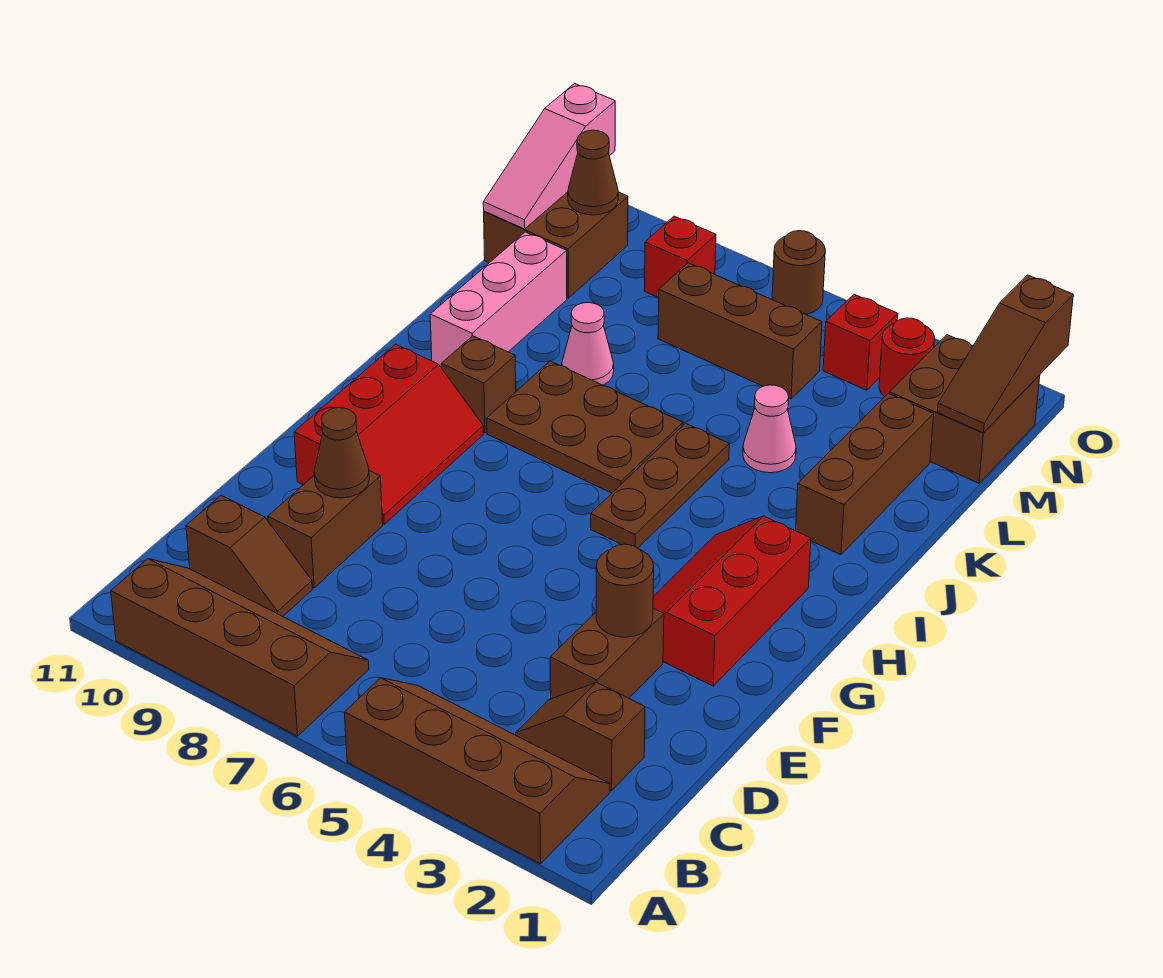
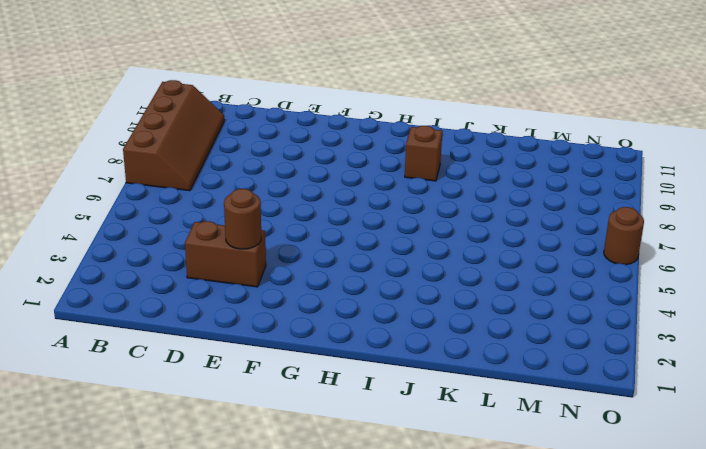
none -> brown slope A2:B5 level 1 top A
none -> brown slope C2:C3 level 1 top 2
none -> brown slope C9:C10 level 1 top 10

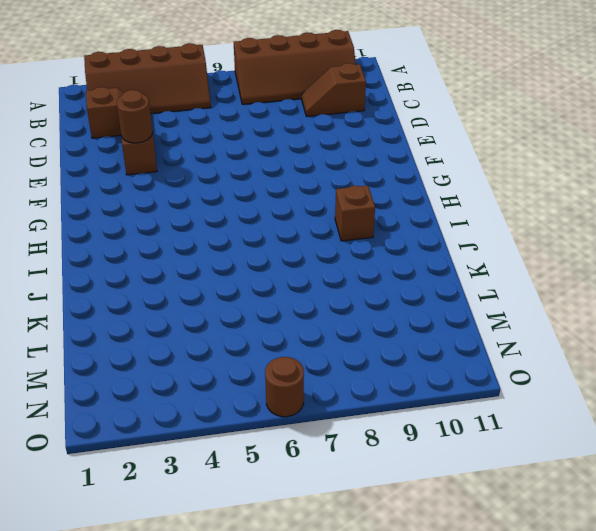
none -> brown brick D9:E9 level 1
none -> red slope F2:H3 level 1 top 2
none -> red slope F9:H10 level 1 top 10

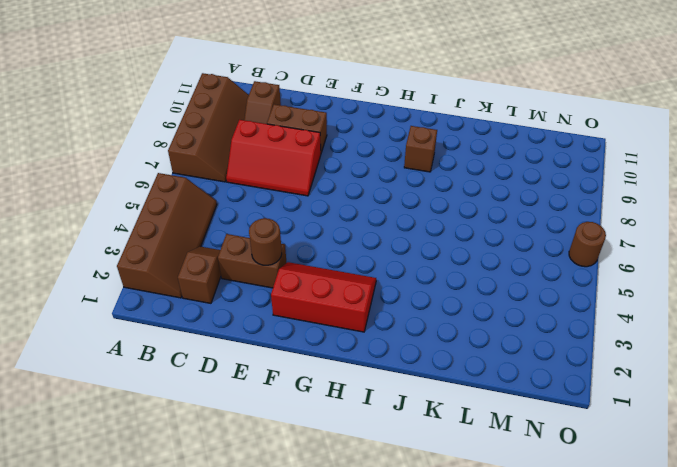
red slope C7:E8 level 1 top 8 -> red slope F9:H10 level 1 top 10
none -> brown plate H5:J5 level 1
none -> brown plate I6:J8 level 1
none -> brown brick J2:L2 level 1

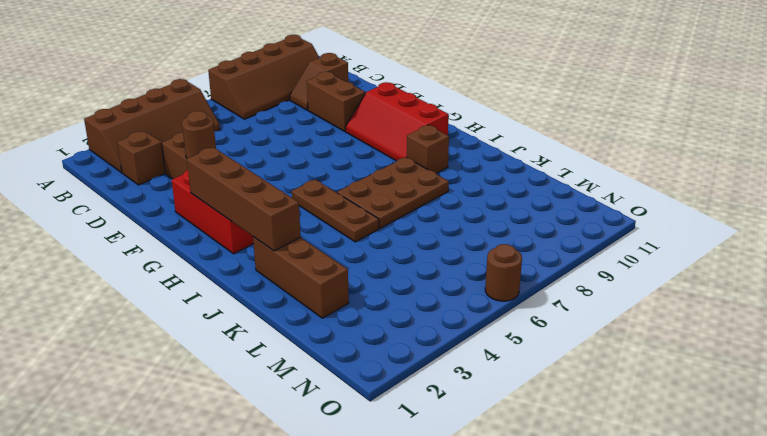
brown brick G2:J2 level 2 -> none
none -> pink brick J10:L10 level 1
none -> pink cone K4 level 1
none -> pink cone K8 level 1

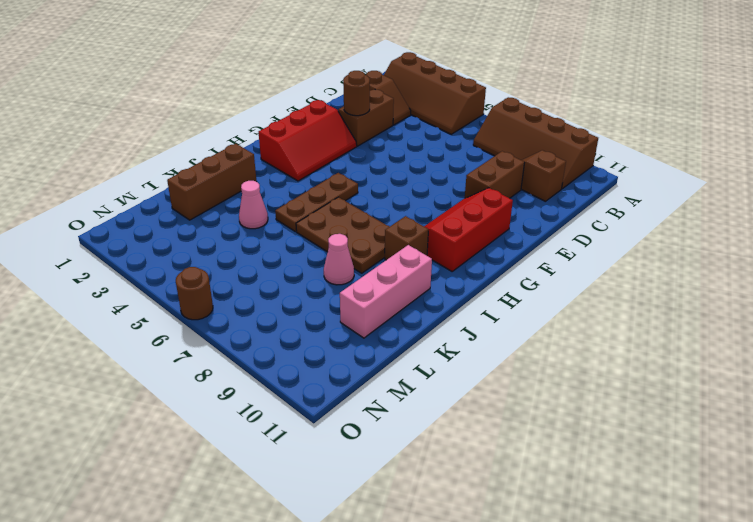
none -> brown brick M1:N2 level 1
none -> brown brick M5:M7 level 1
none -> brown brick M10:N11 level 1

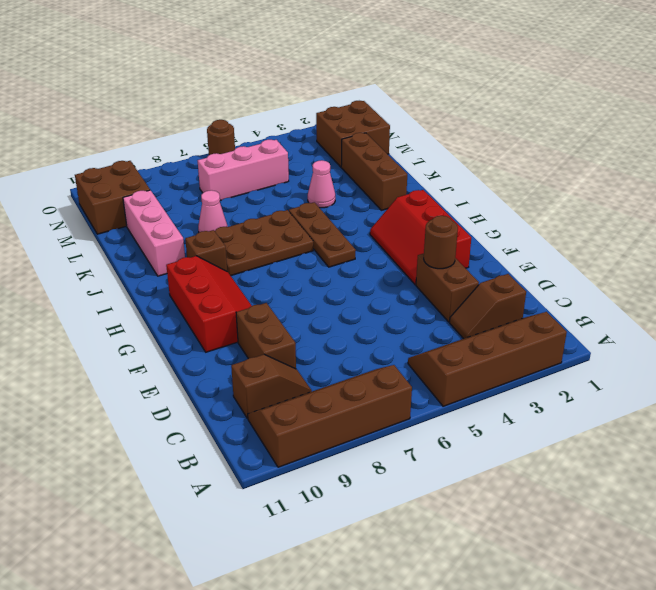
pink brick M5:M7 level 1 -> brown brick M5:M7 level 1
none -> red round brick N3 level 1
none -> red brick N4 level 1
none -> red brick N8 level 1

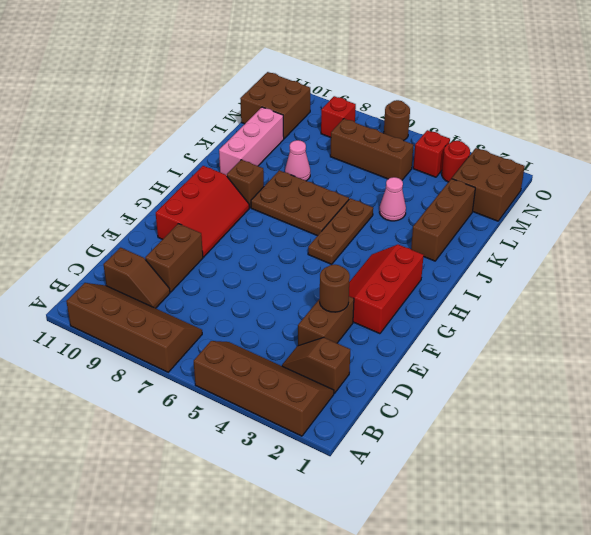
none -> brown cone E9 level 2
none -> brown slope M1:O1 level 2 top O
none -> pink slope M11:O11 level 2 top O

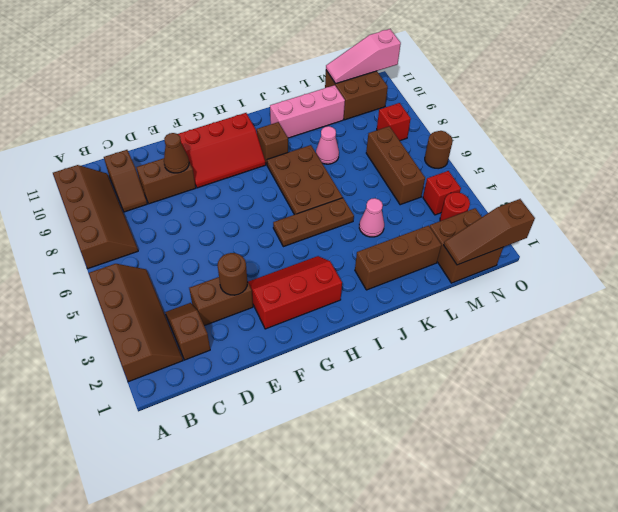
none -> brown cone N10 level 2

